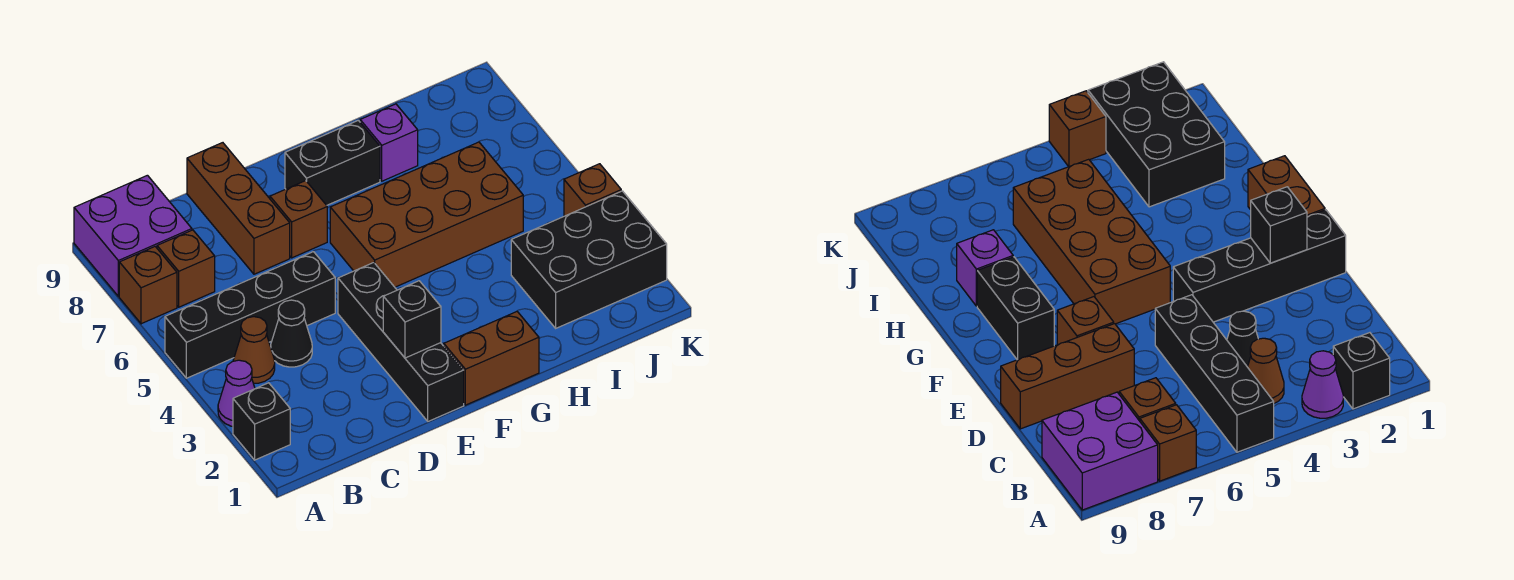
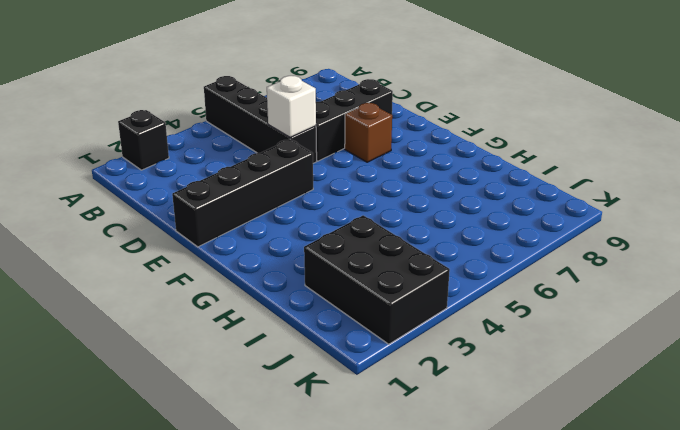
white brick D5 level 2 -> none
black brick D6:D8 level 1 -> brown brick D7:D9 level 1
none -> purple cone A3 level 1
none -> brown brick A7 level 1
none -> purple brick A8:B9 level 1

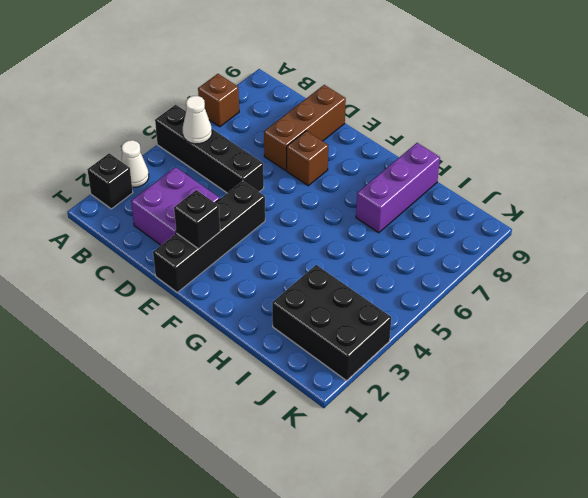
white cone A3 level 1 -> purple cone A3 level 1
white cone B5 level 2 -> none
purple brick C2:D3 level 1 -> purple brick A8:B9 level 1
purple brick H7:H9 level 1 -> purple brick H8 level 1
none -> brown cone B4 level 1
none -> brown brick B7 level 1
none -> black cone C4 level 1

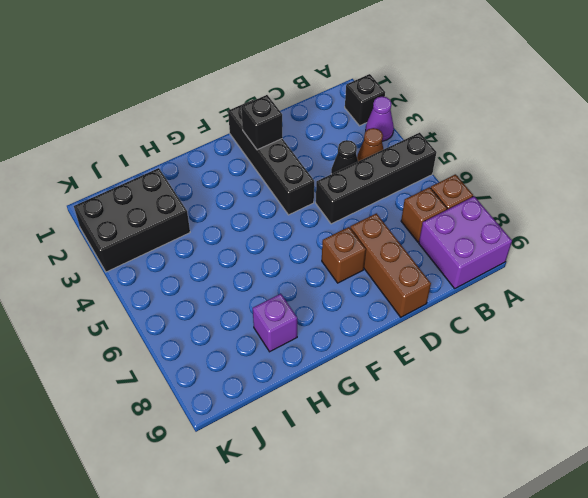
none -> brown brick F1:G1 level 1
none -> brown brick F5:I6 level 1
none -> black brick F8:G8 level 1

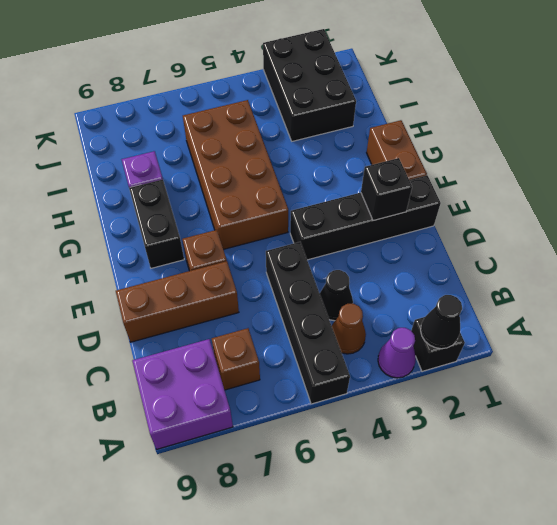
black cone A2 level 2 -> none
none -> brown brick A7 level 1
none -> brown brick K4 level 1

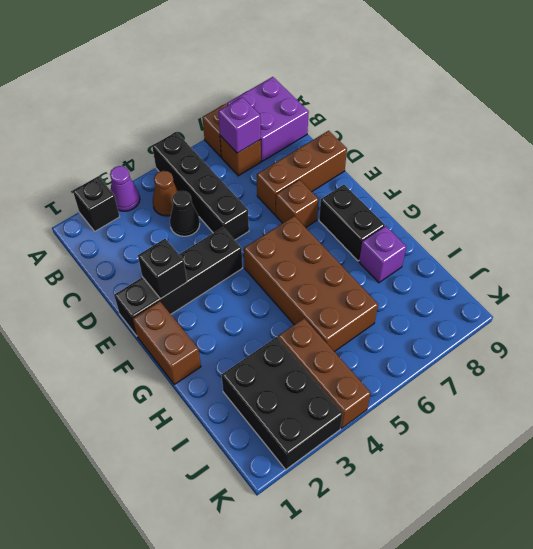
purple brick B7 level 2 -> none
brown brick I4:K4 level 1 -> brown brick K4 level 1

